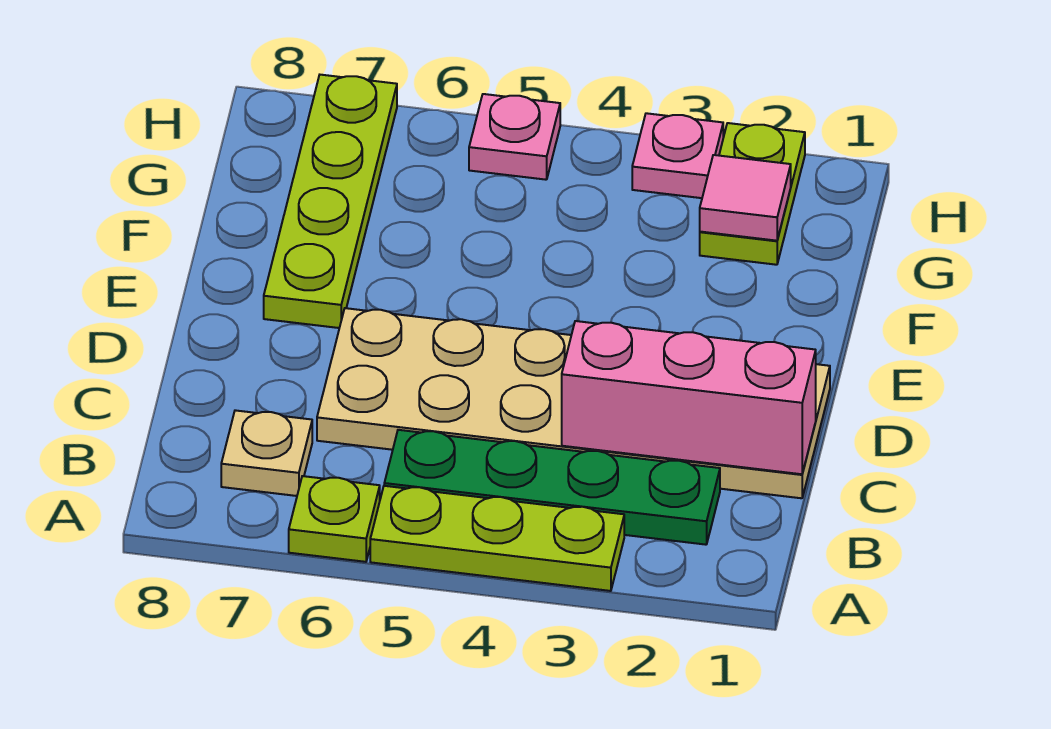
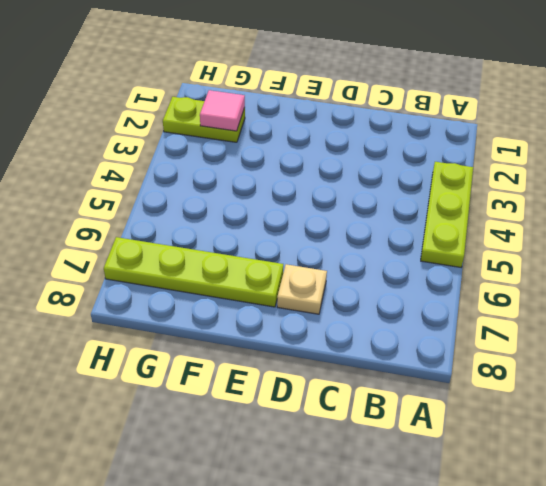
tan plate D7 level 1 -> tan plate B7 level 1
none -> lime plate A6 level 1
none -> green plate B2:B5 level 1

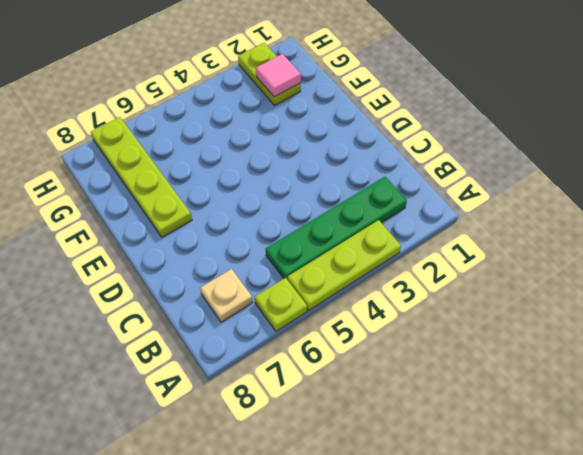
none -> tan plate C1:D6 level 1
none -> pink plate H3 level 1

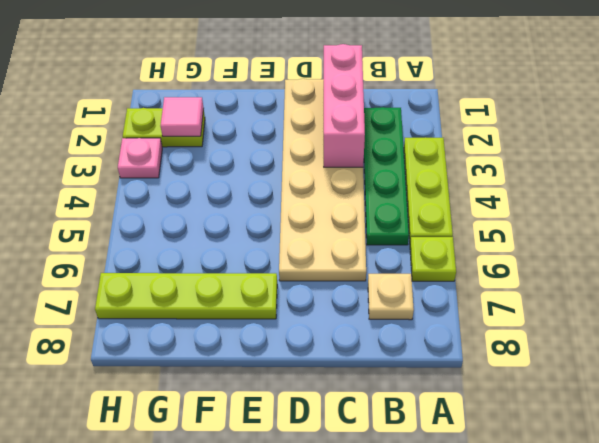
none -> pink plate H5 level 1

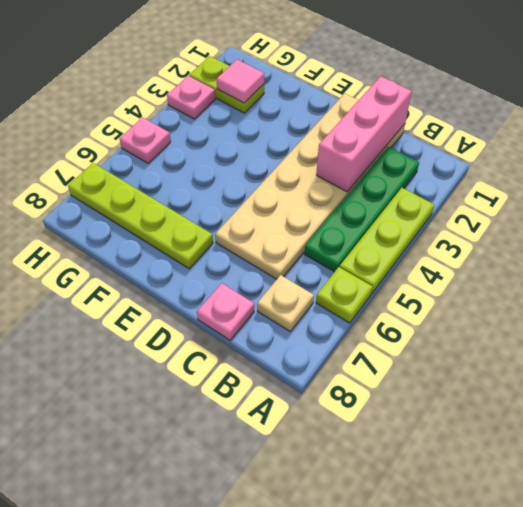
pink plate C8 level 1 -> none

